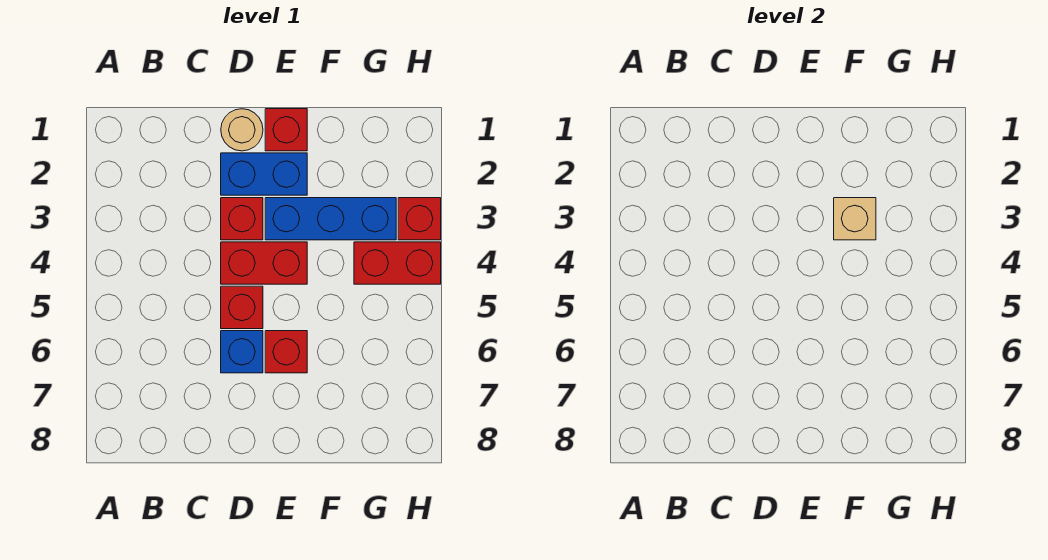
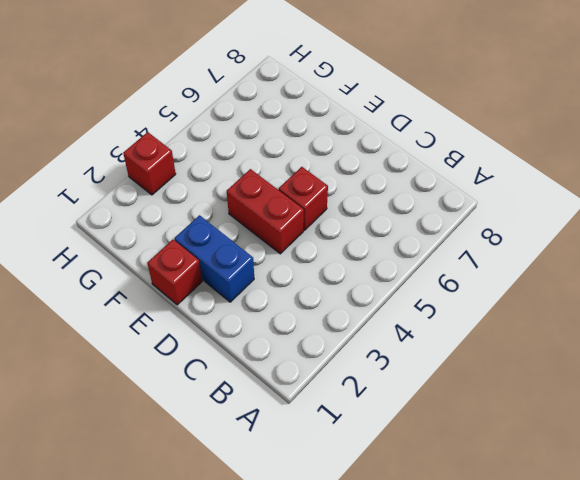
none -> tan round brick D1 level 1
none -> red brick D3 level 1
none -> blue brick D6 level 1

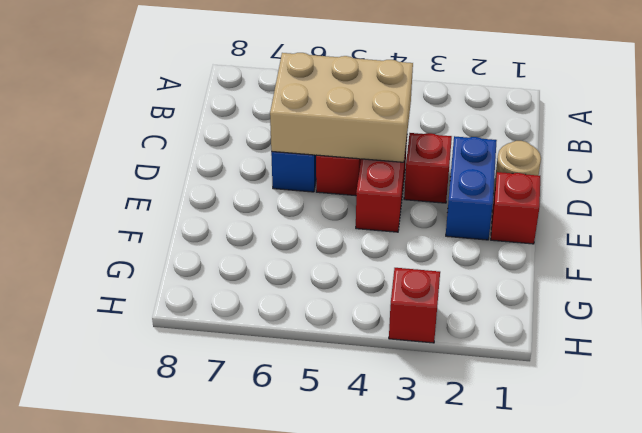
tan brick C4:D6 level 2 -> none
none -> blue brick E3:G3 level 1
none -> red brick E6 level 1
none -> red brick G4:H4 level 1

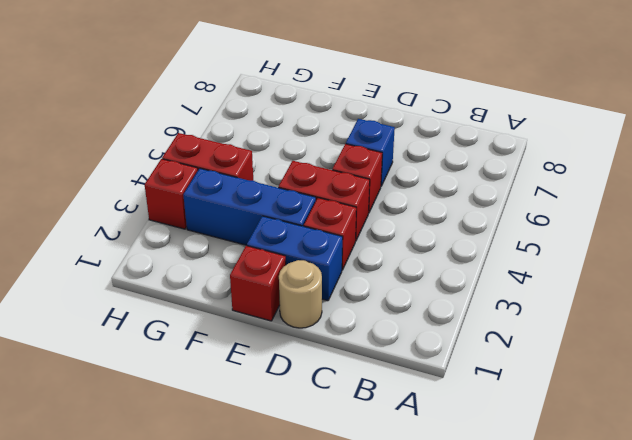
none -> red brick E6 level 1
none -> tan brick F3 level 2

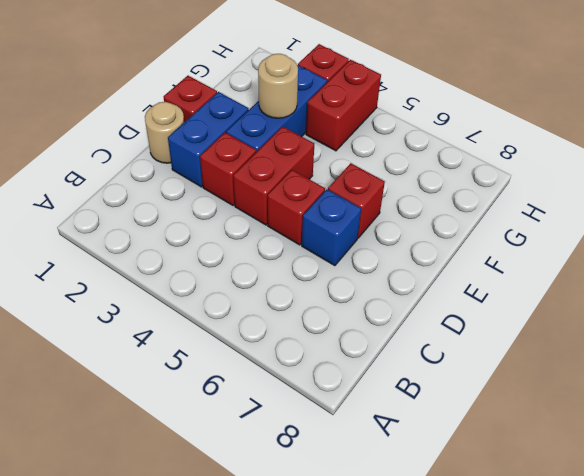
tan round brick F3 level 2 -> tan brick F3 level 2

